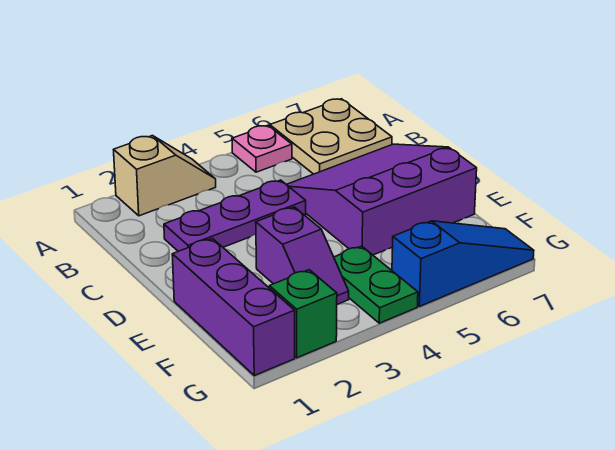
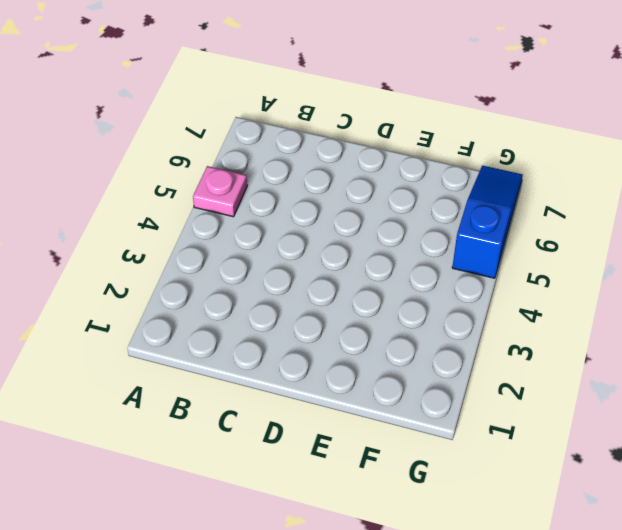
none -> tan slope A2:A3 level 1 top 2
none -> tan plate A6:B7 level 1

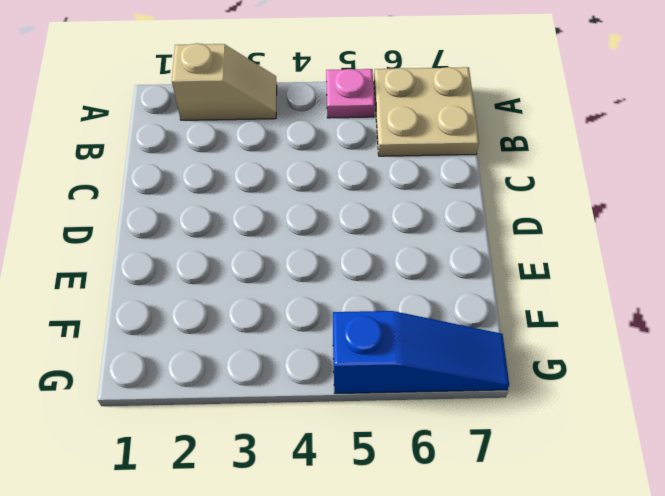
none -> purple plate C2:C4 level 1
none -> purple slope C5:E7 level 1 top E

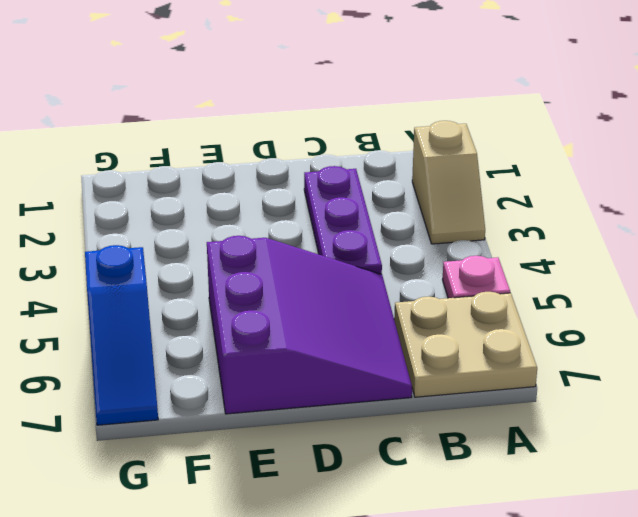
none -> purple brick E1:G1 level 1
none -> purple slope E3:F3 level 1 top E

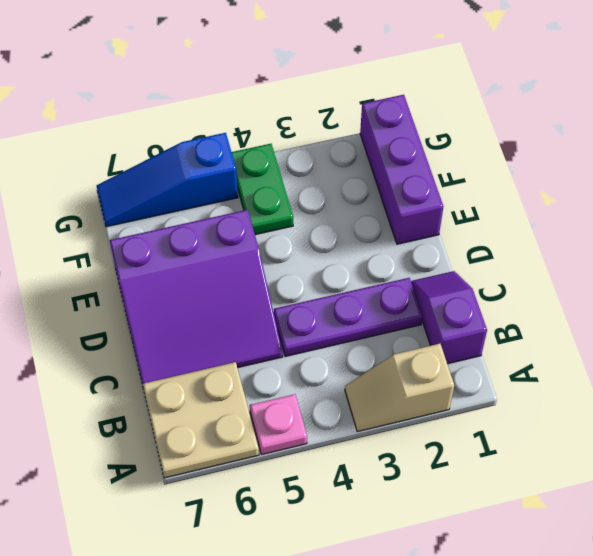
purple slope B1:C1 level 1 top B -> purple slope E3:F3 level 1 top E
none -> green brick G2 level 1

